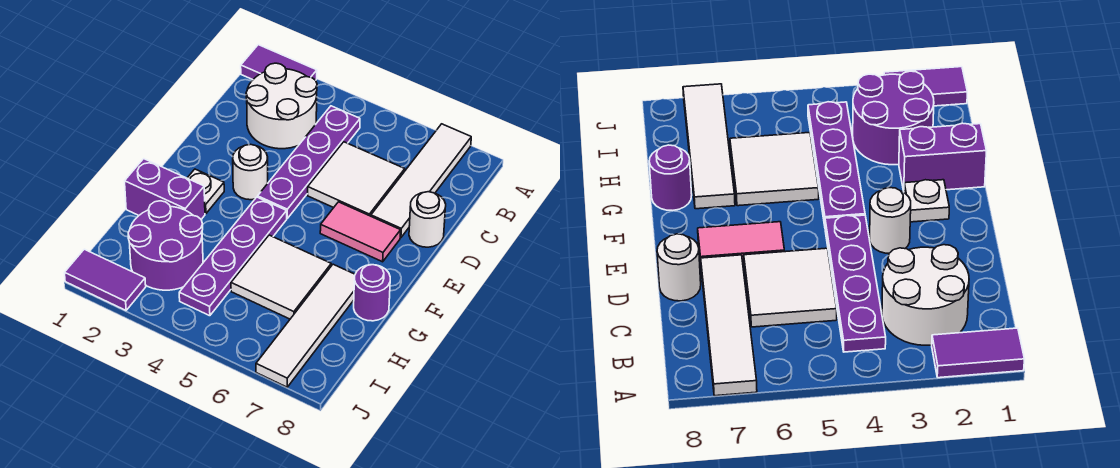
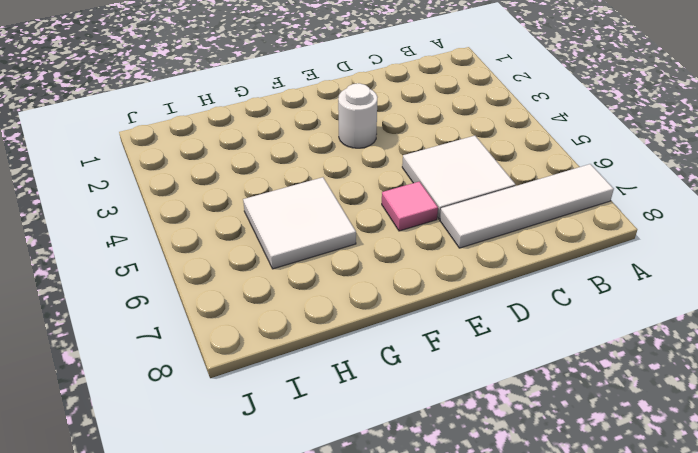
pink tile E6 level 1 -> pink tile E6:E7 level 1
none -> purple tile A1:A2 level 1
none -> white round brick B2:C3 level 1
none -> purple plate B4:E4 level 1

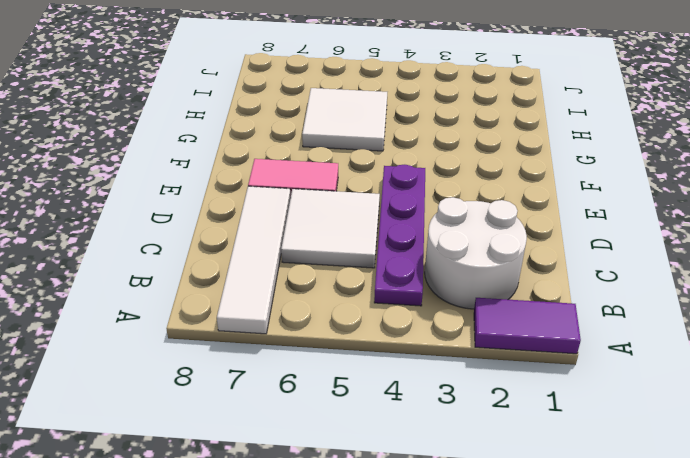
none -> white round brick D8 level 1
none -> white round brick E3 level 1
none -> white plate F2 level 1

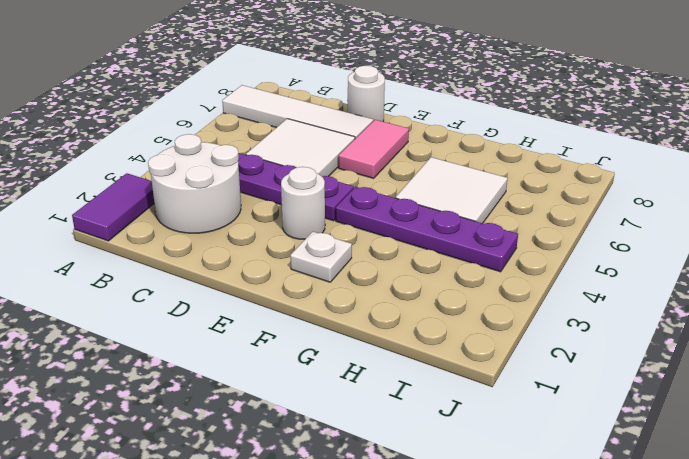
none -> purple brick G1:G2 level 1
none -> white tile G7:J7 level 1
none -> purple round brick G8 level 1

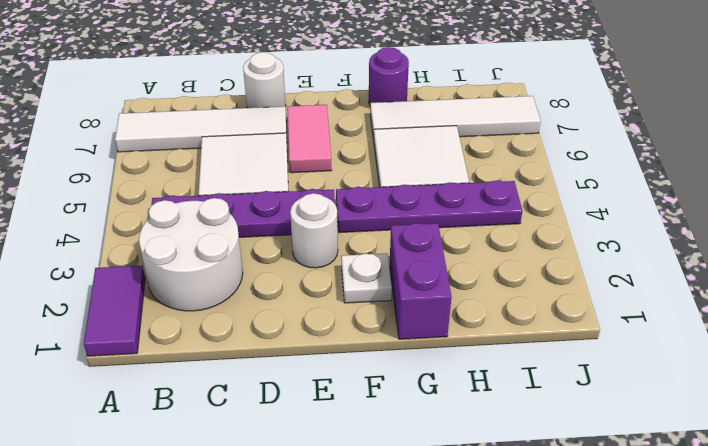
none -> purple round brick H2:I3 level 1
none -> purple tile J1:J2 level 1

